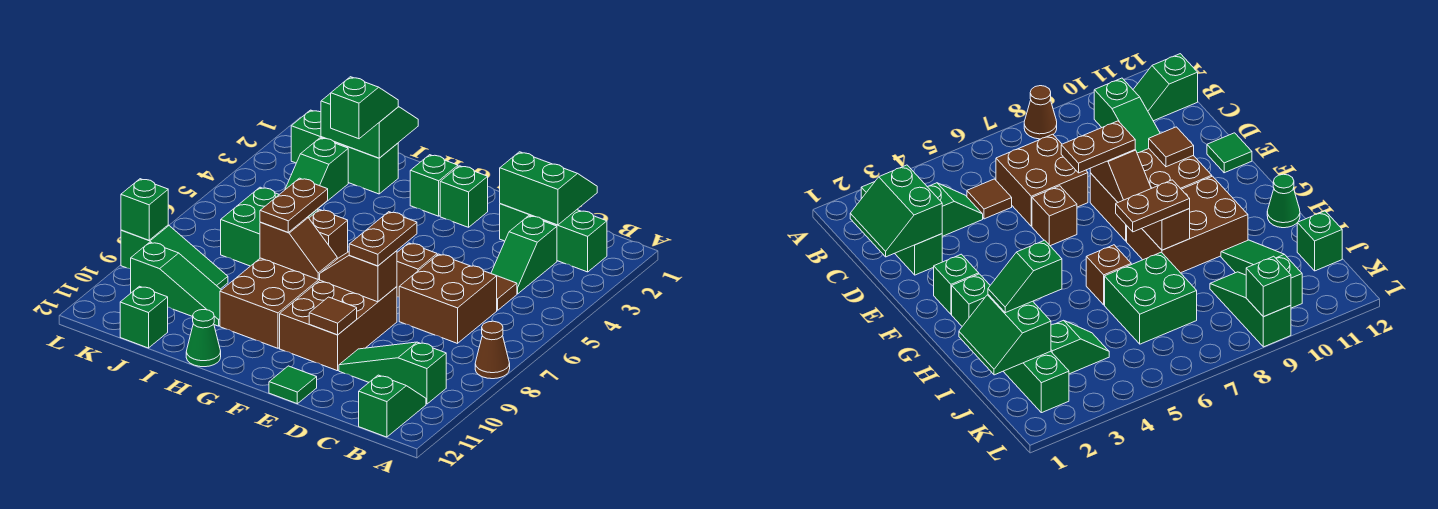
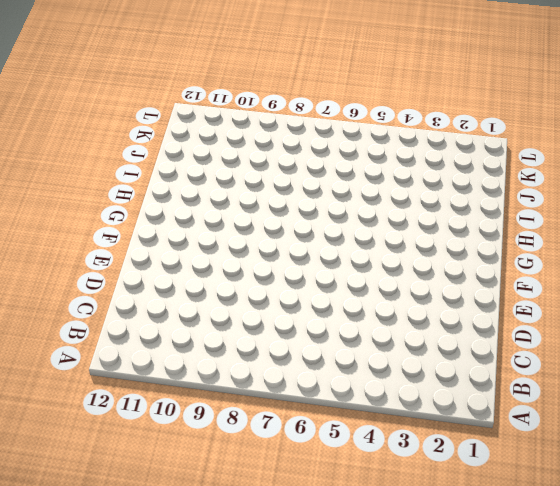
none -> brown cone A8 level 1
none -> green brick B2:D2 level 1
none -> green slope B10:D10 level 1 top B
none -> green slope B11:B12 level 1 top 12

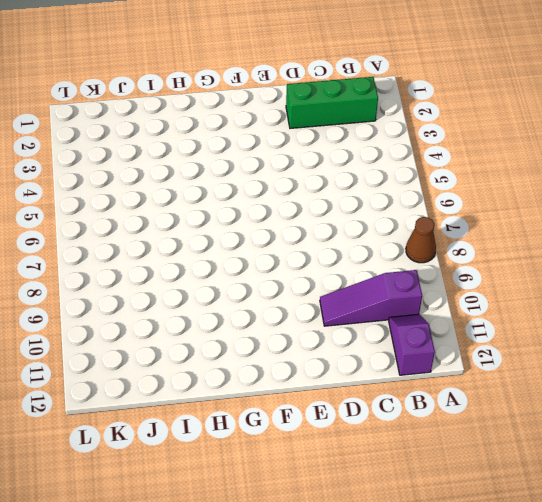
purple slope B10:D10 level 1 top B -> green slope B10:D10 level 1 top B
purple slope B11:B12 level 1 top 12 -> green slope B11:B12 level 1 top 12
none -> green slope C3:C4 level 1 top 3
none -> brown tile C5 level 1
none -> brown brick C6:D7 level 1
none -> brown brick E6 level 1

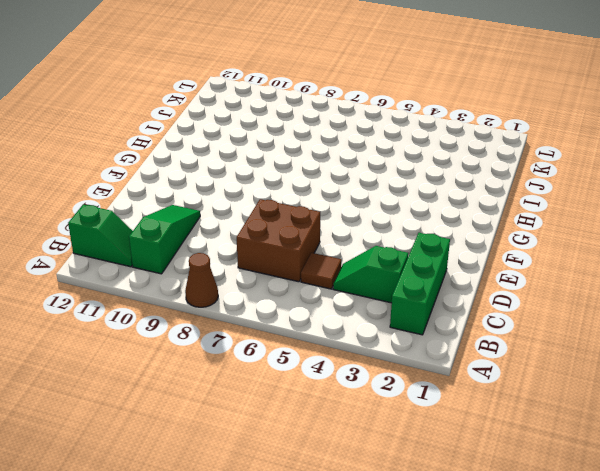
none -> brown brick E6 level 1
none -> brown brick E8:F10 level 1
none -> green tile E12 level 1
none -> green brick F2 level 1

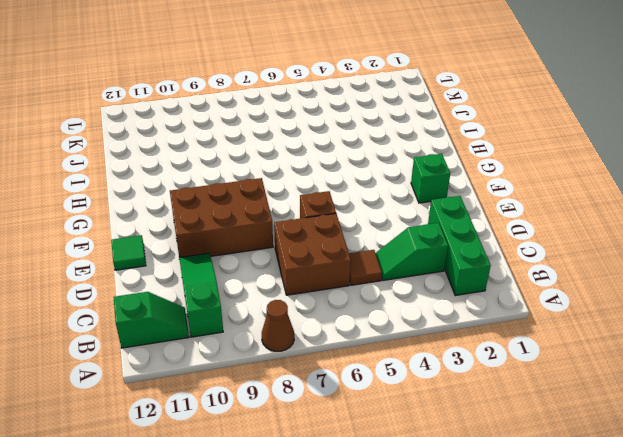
none -> green brick G2 level 1
none -> brown brick G8:H10 level 1
none -> brown brick H6 level 1
none -> green cone H12 level 1

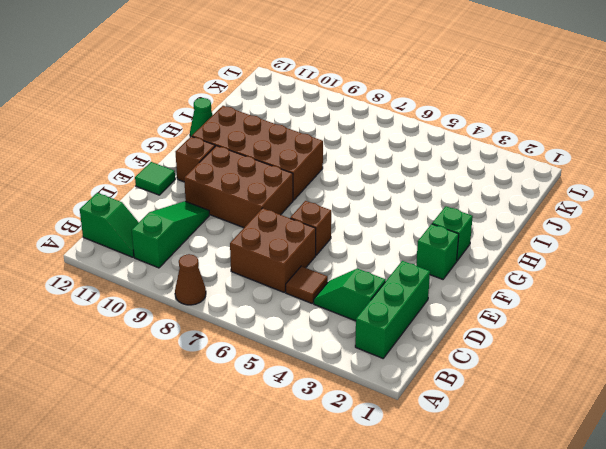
brown brick F11 level 1 -> brown brick H6 level 1
brown brick G8:H11 level 1 -> brown brick G8:H10 level 1
none -> green brick I2:K2 level 1
none -> green brick I6:J7 level 1
none -> green slope I10:K10 level 1 top K
none -> green slope J3:J4 level 1 top 3

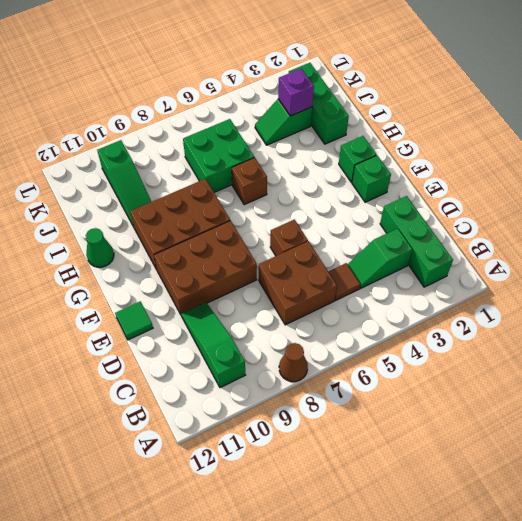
purple brick J3 level 2 -> none
none -> green slope B11:B12 level 1 top 12
none -> green slope J9:L9 level 1 top L
none -> green brick J12 level 1
none -> green slope C1:D2 level 2 top 2

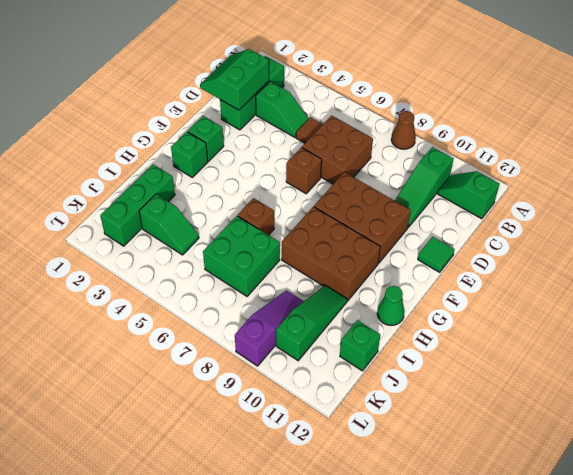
purple slope J9:L9 level 1 top L -> green slope J9:L9 level 1 top L
none -> brown slope E8:F8 level 2 top E
none -> brown tile E10 level 2
none -> brown slope G8:H8 level 2 top H
none -> green slope I1:J2 level 2 top 2

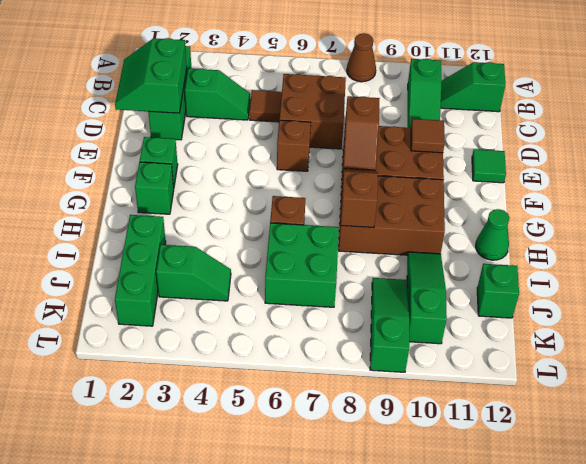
none -> green slope I1:J2 level 2 top 2
none -> green brick L9 level 2
none -> brown plate E7:E8 level 3
none -> brown plate H7:H8 level 3

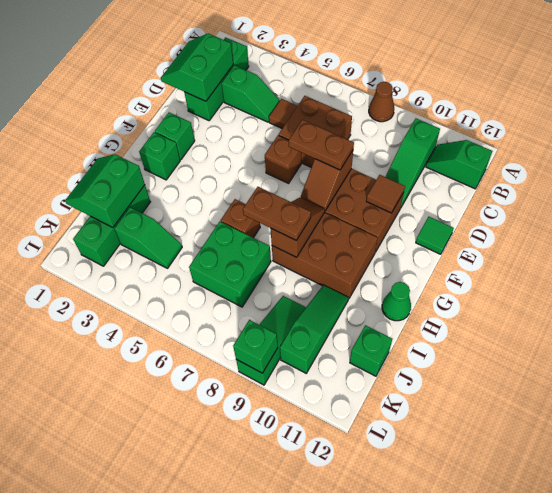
none -> green slope I2:I3 level 3 top 3

